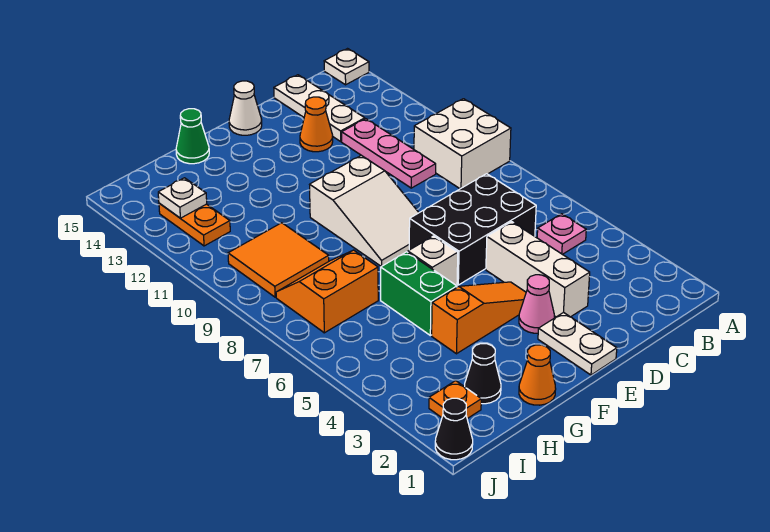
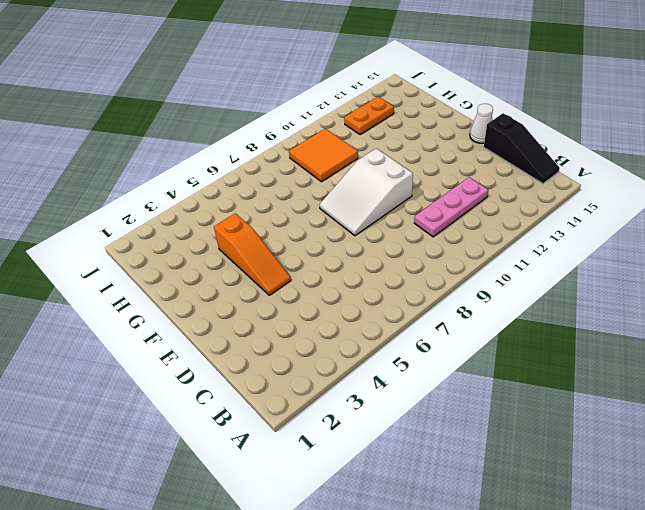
black slope B15:D15 level 1 top D -> white plate C13:C15 level 1
none -> white brick A9:B10 level 1
none -> white plate A15 level 1
none -> pink plate B5 level 1

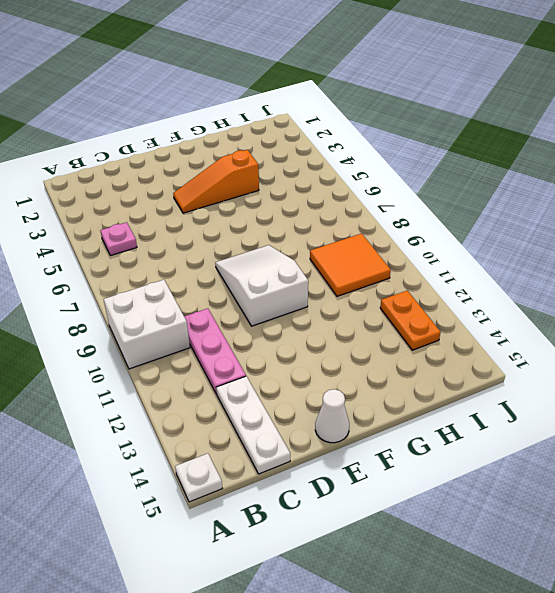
none -> black brick C6:E7 level 1
none -> white brick D3:D5 level 1
none -> orange cone D13 level 1

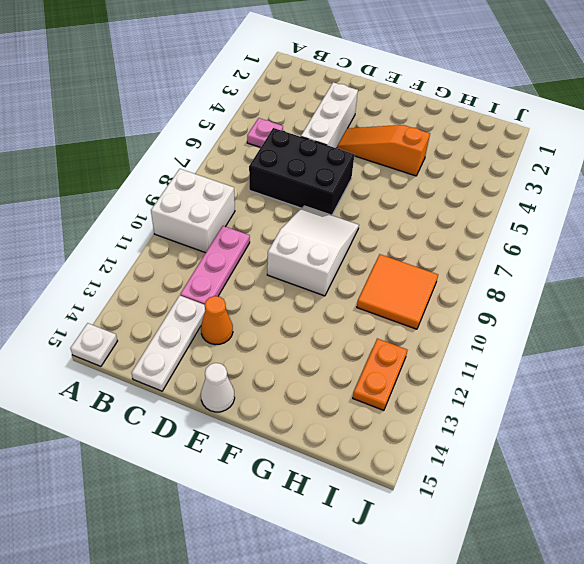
none -> white plate E1:E2 level 1
none -> pink cone E3 level 1
none -> white brick F6 level 1

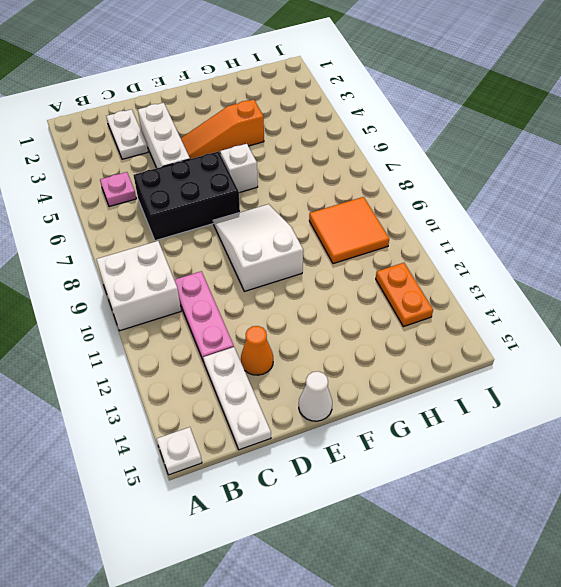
white plate C2:C3 level 1 -> white plate E1:E2 level 1
none -> pink cone E3 level 1
none -> orange cone G1 level 1
none -> green brick G5:G6 level 1

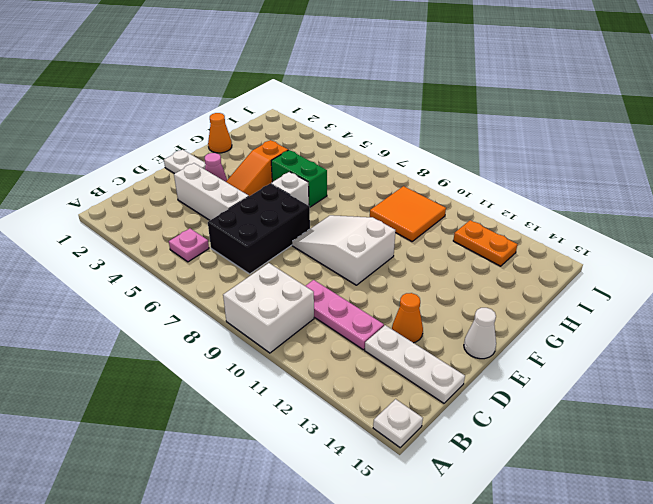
none -> green cone G15 level 1
none -> black cone H2 level 1
none -> orange slope H7:I8 level 1 top 7

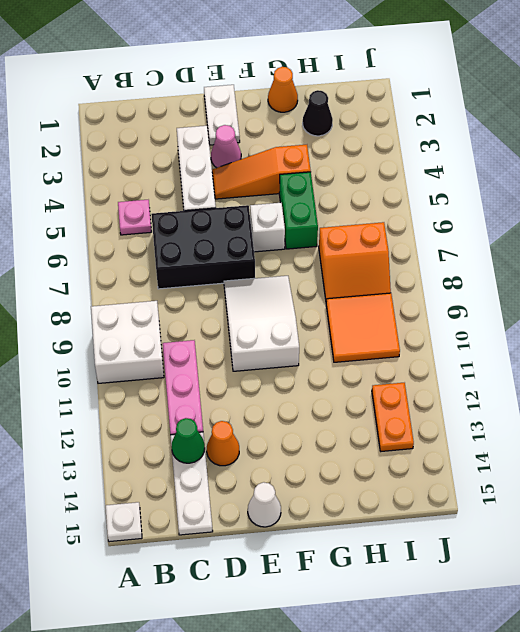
green cone C13 level 2 -> green cone G15 level 1
none -> orange plate I2 level 1
none -> black cone J1 level 1
none -> white plate I13 level 2

